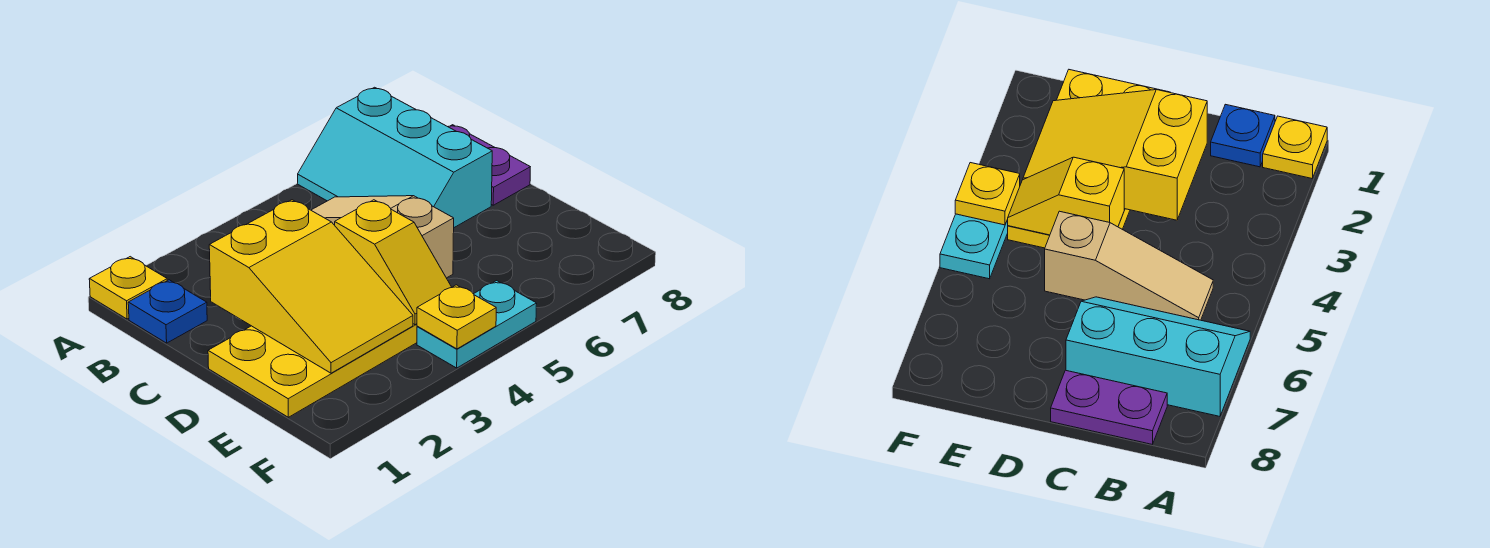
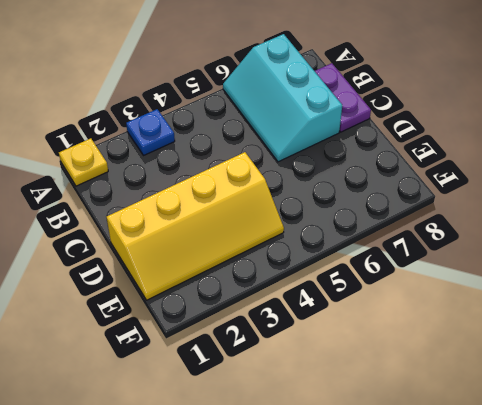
blue plate A3 level 1 -> blue plate B1 level 1
yellow slope D1:E4 level 1 top D -> yellow plate D1:E4 level 1
none -> tan slope B5:D5 level 1 top D
none -> cyan plate F4:F5 level 1

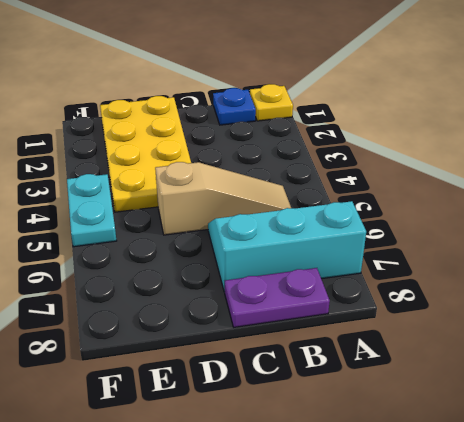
none -> yellow slope C2:E3 level 2 top C
none -> yellow slope D4:E4 level 2 top D

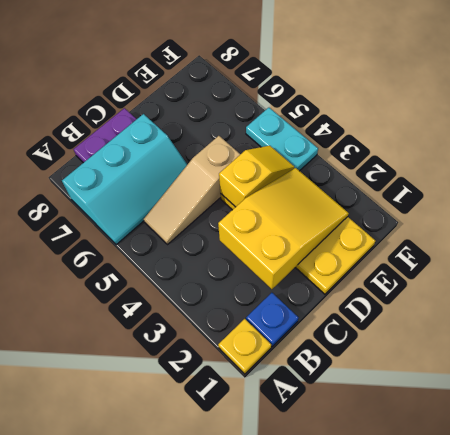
none -> yellow plate F4 level 2

